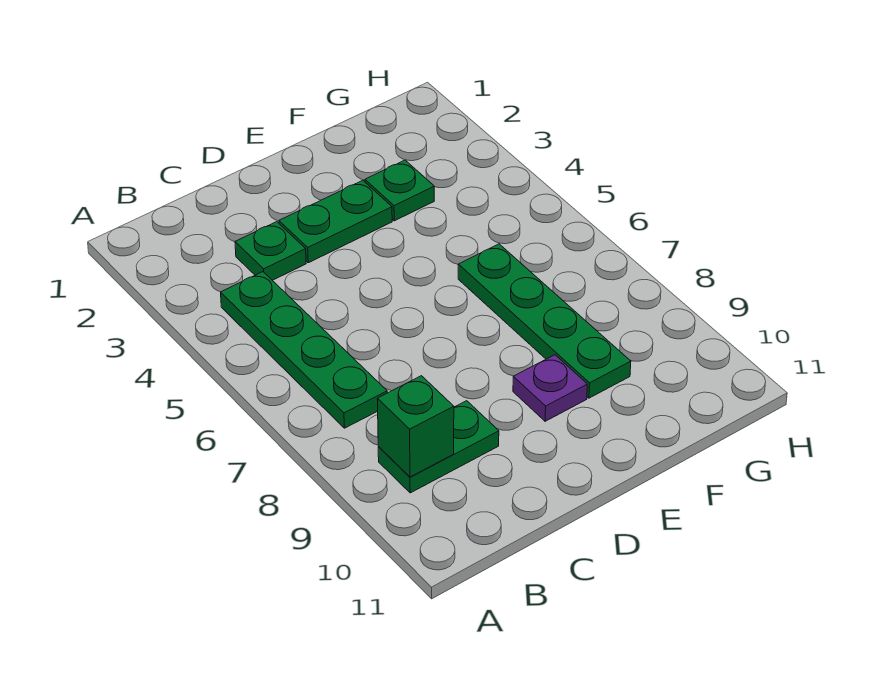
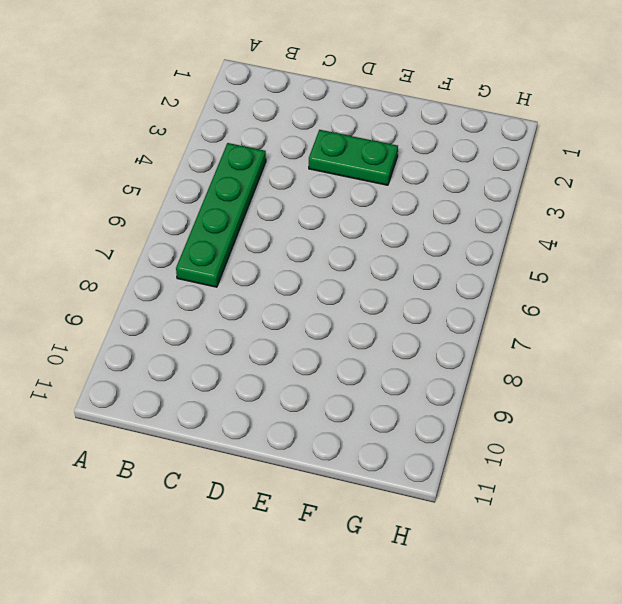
none -> green plate B9:C9 level 1
none -> green plate C3 level 1

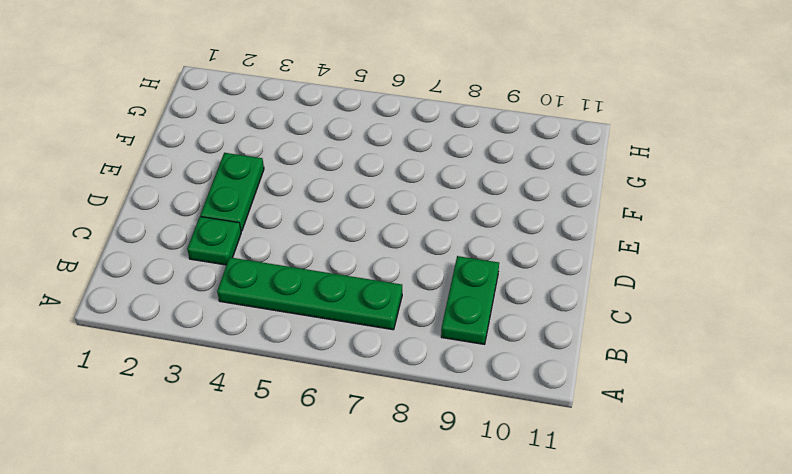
none -> purple plate E9 level 1
none -> green plate F3 level 1

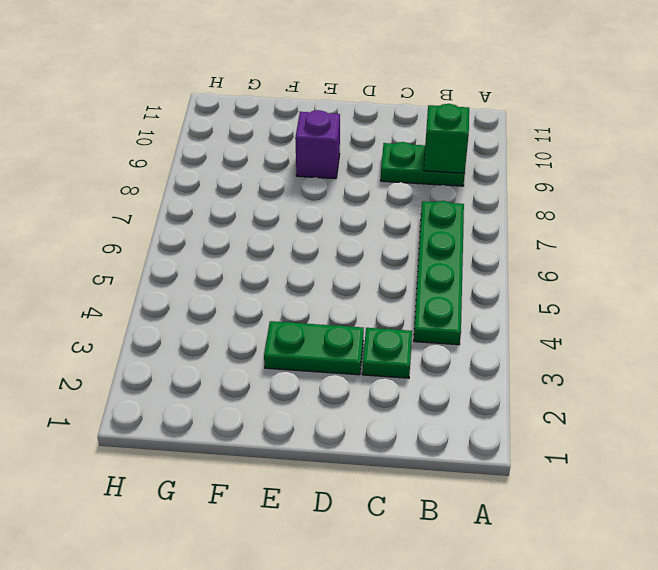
purple brick E9 level 1 -> purple plate E9 level 1
none -> green plate F3 level 1
none -> green plate F6:F9 level 1

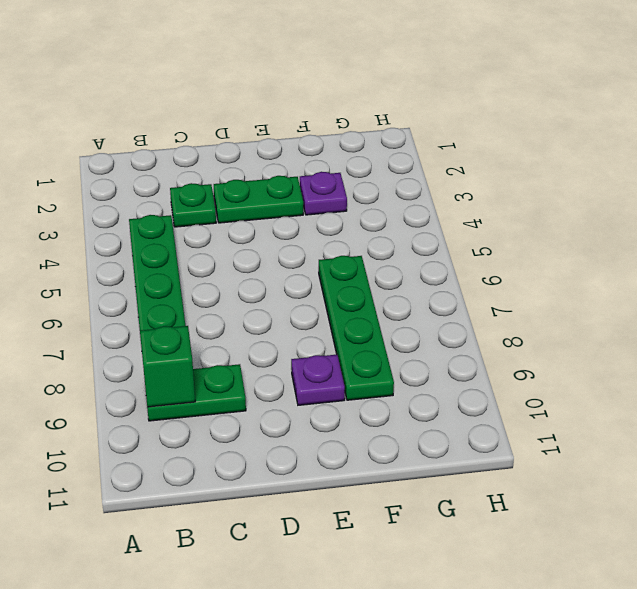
purple plate F3 level 1 -> green plate F3 level 1

